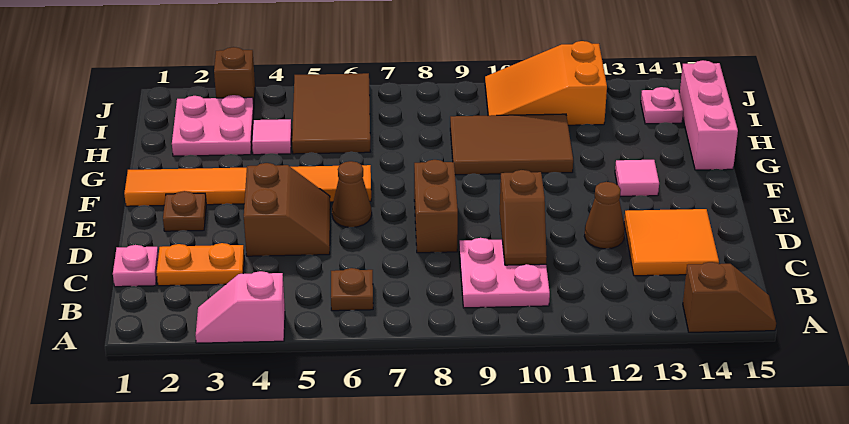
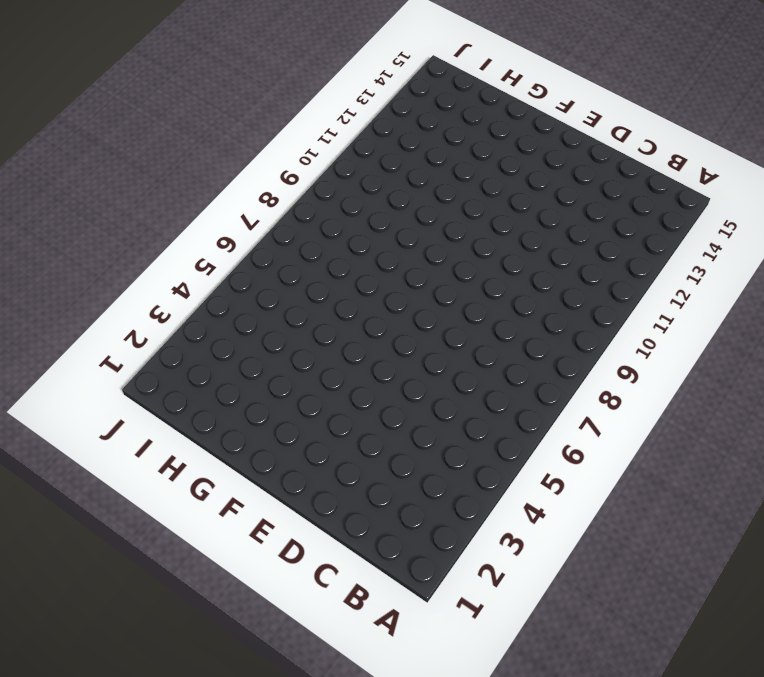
none -> pink slope A3:A4 level 1 top 4
none -> brown slope A14:A15 level 1 top 14
none -> brown plate B6 level 1

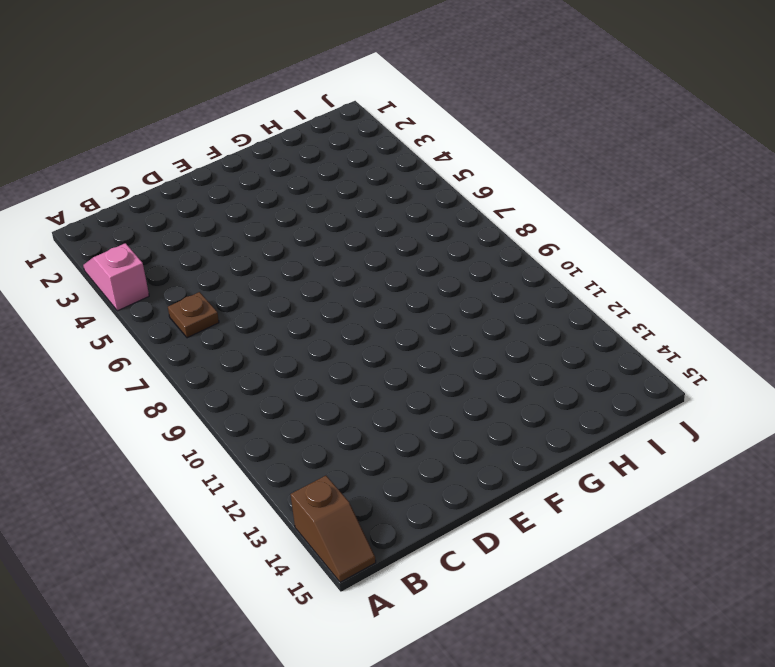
none -> pink plate B9:C10 level 1
none -> pink plate C1 level 1
none -> orange plate C2:C3 level 1

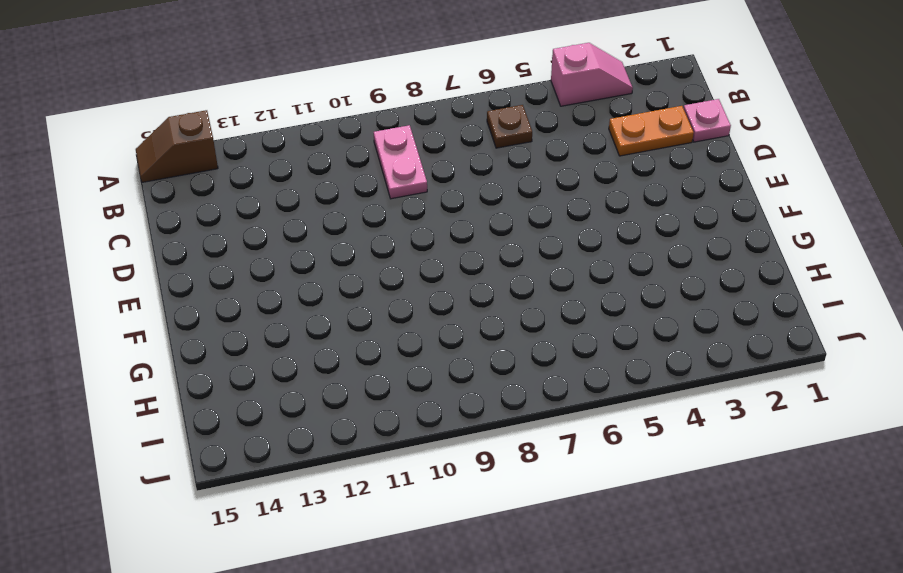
pink plate B9:C9 level 1 -> pink plate B9:C10 level 1
none -> orange tile C13:D14 level 1
none -> brown slope D4:E5 level 1 top 4
none -> brown brick D8:E8 level 1

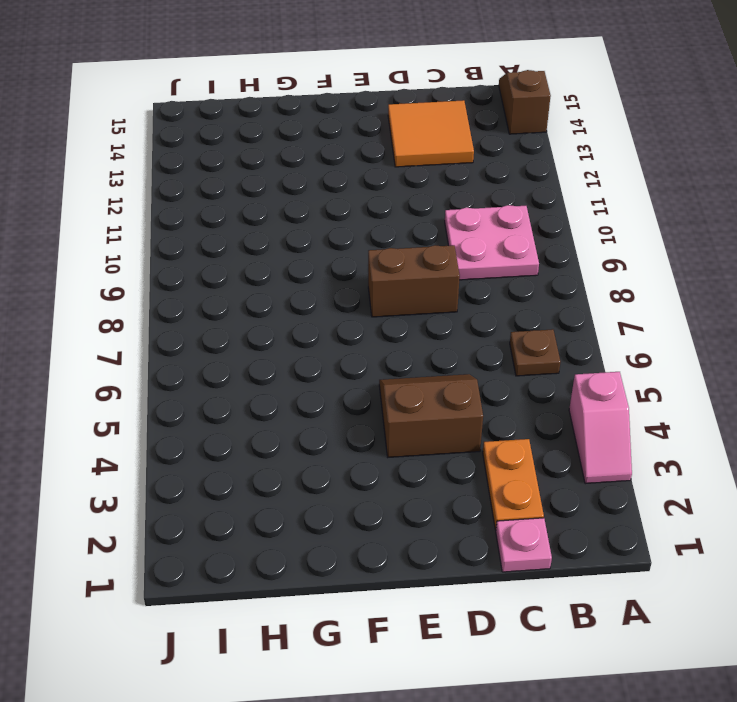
none -> brown cone D12 level 1
none -> brown plate E2 level 1
none -> brown cone E6 level 1

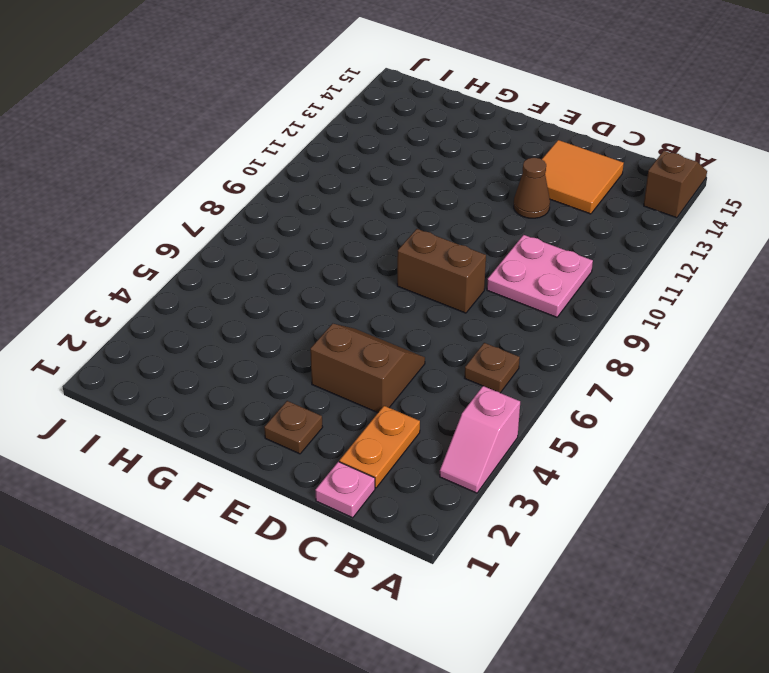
none -> brown cone E6 level 1
none -> orange tile F1:F6 level 1
none -> pink tile F13 level 1

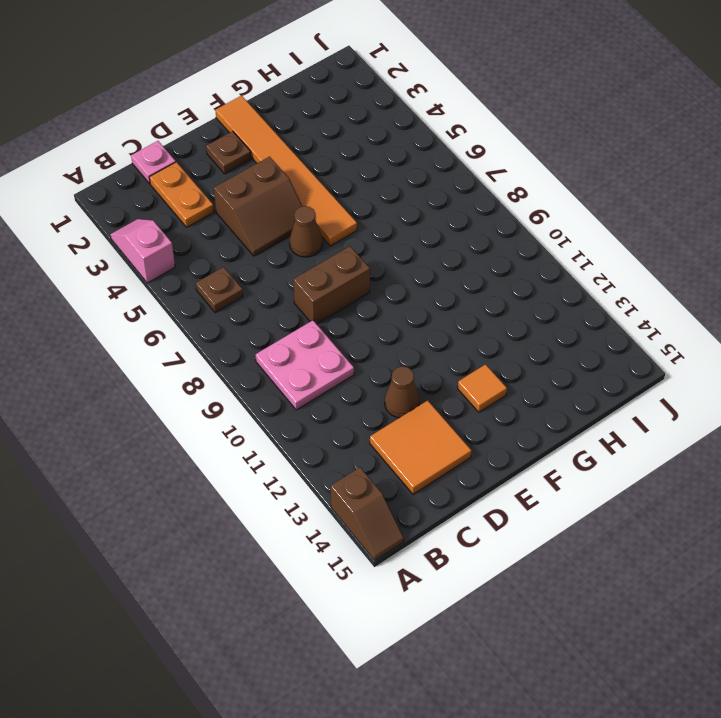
orange tile F13 level 1 -> pink tile F13 level 1
none -> brown tile G9:H11 level 1
none -> pink brick G15:I15 level 1
none -> pink plate H2:I3 level 1

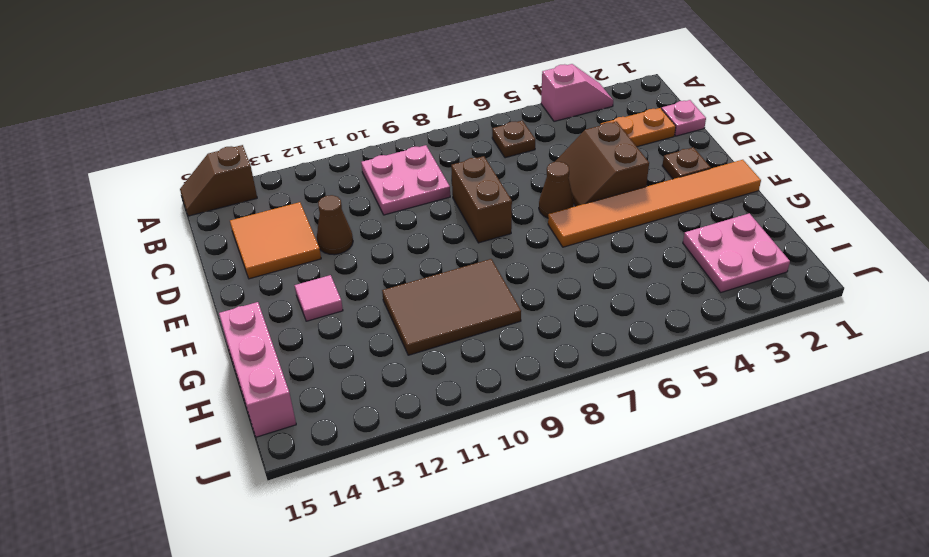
none -> pink tile H4 level 1
none -> brown tile H5:J6 level 1
none -> orange slope I10:J12 level 1 top 12

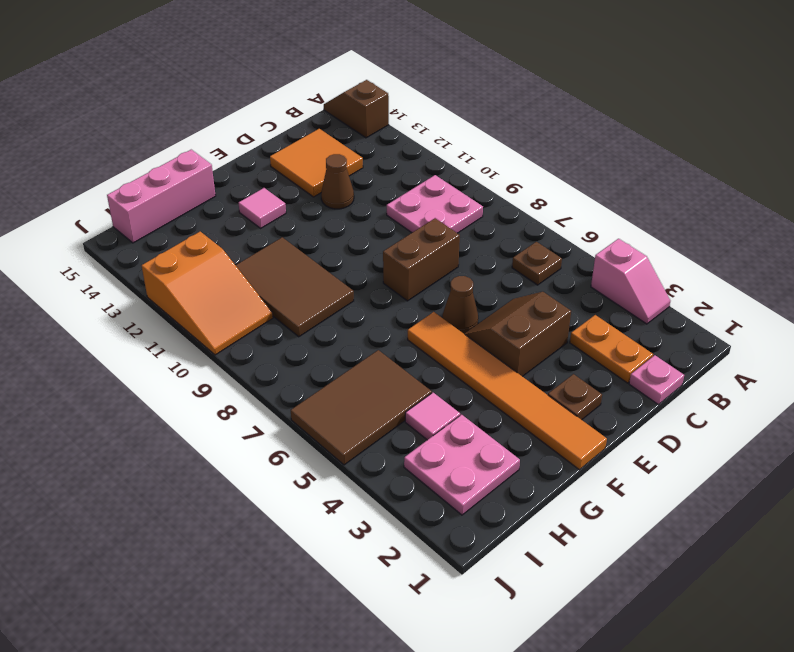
none -> pink plate I14 level 1
none -> brown brick J3 level 1
none -> brown slope C10:D10 level 2 top D

